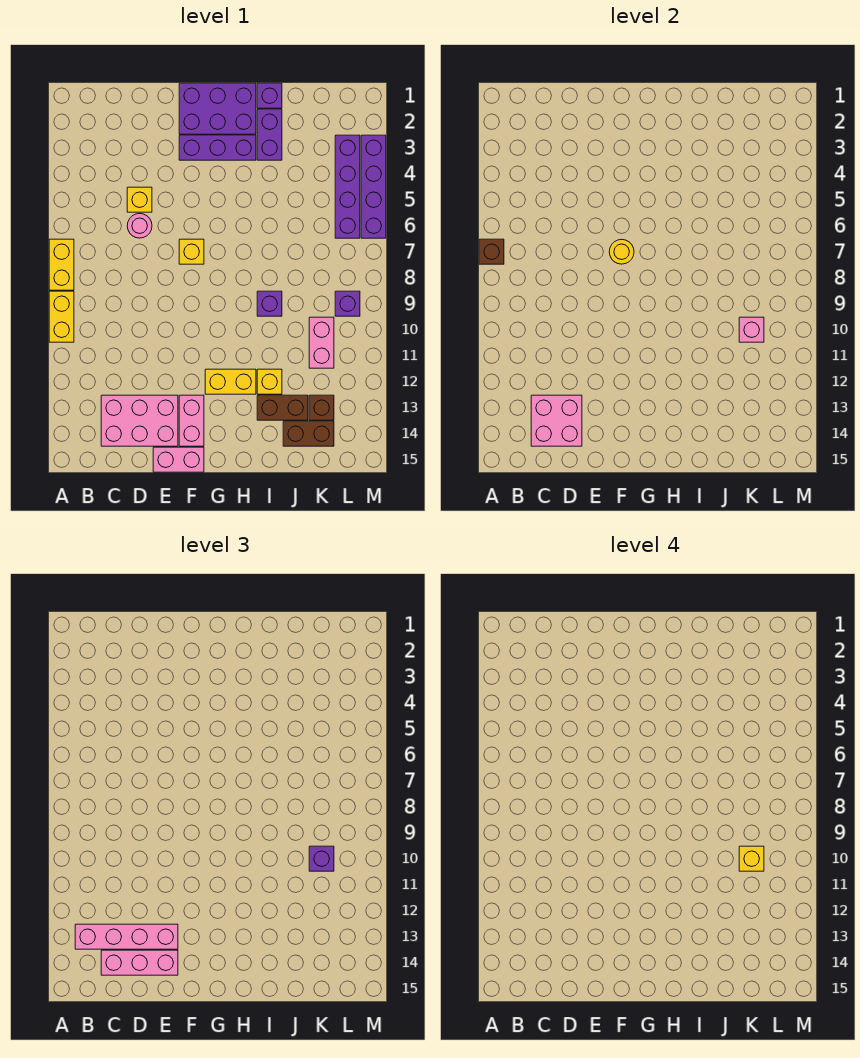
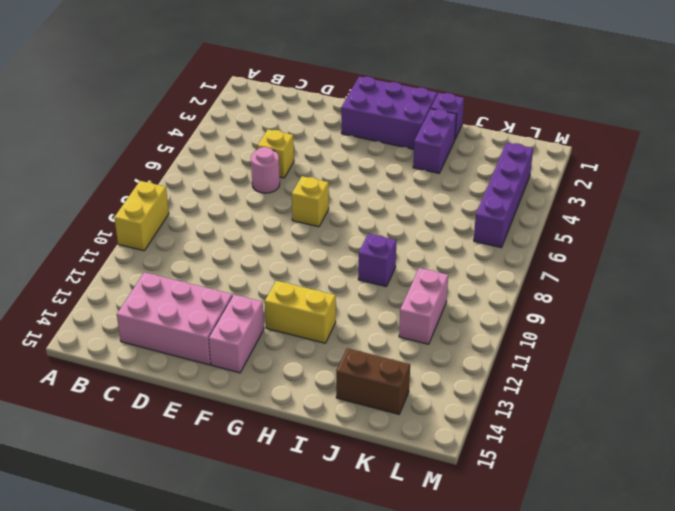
none -> yellow brick A7:A8 level 1
none -> pink brick E15:F15 level 1
none -> purple brick F3:H3 level 1
none -> yellow brick I12 level 1

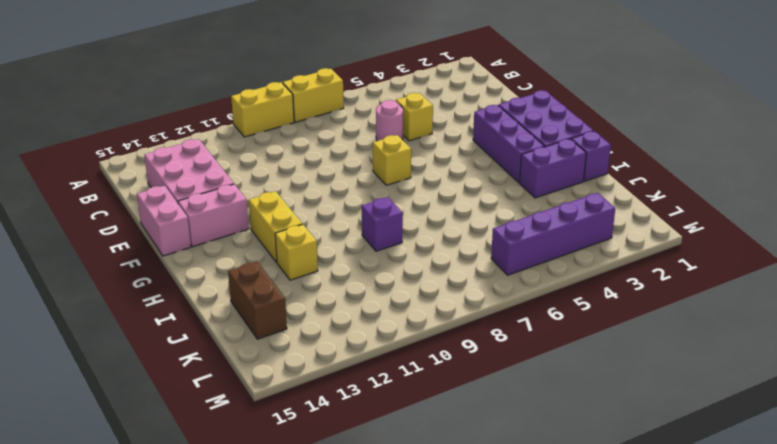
none -> brown brick I13:J13 level 1
none -> pink brick K10:K11 level 1
none -> brown brick K13 level 1
none -> purple brick L9 level 1

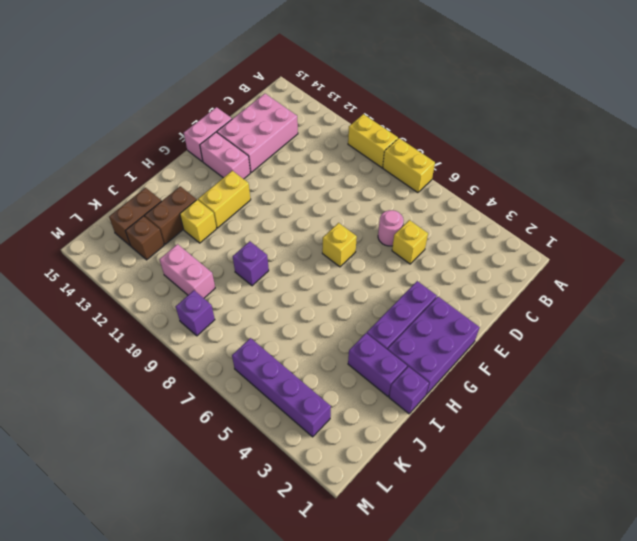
none -> purple brick M3:M6 level 1
none -> brown brick A7 level 2
none -> pink brick C13:D14 level 2
none -> yellow round brick F7 level 2

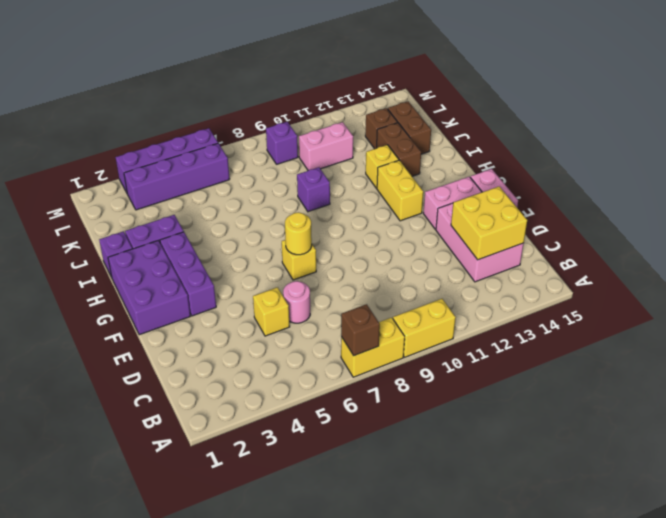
yellow brick C13:D14 level 2 -> pink brick C13:D14 level 2
none -> pink brick K10 level 2
none -> pink brick B13:E13 level 3
none -> pink brick C14:E14 level 3
none -> purple brick K10 level 3

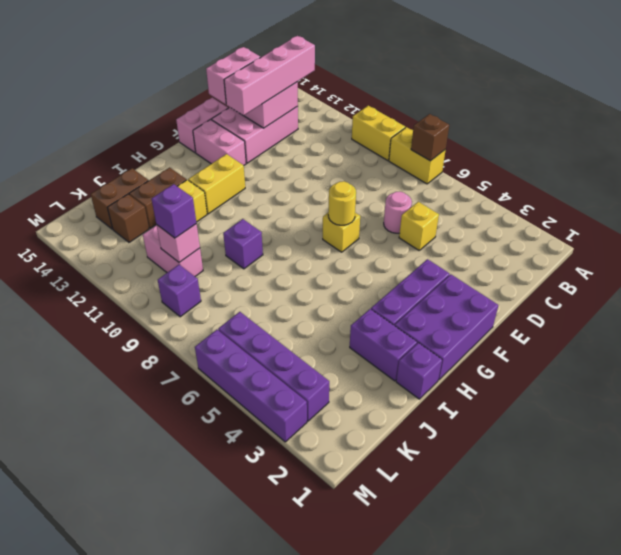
pink brick D14:E14 level 3 -> pink brick C14:E14 level 3
none -> yellow brick K10 level 4

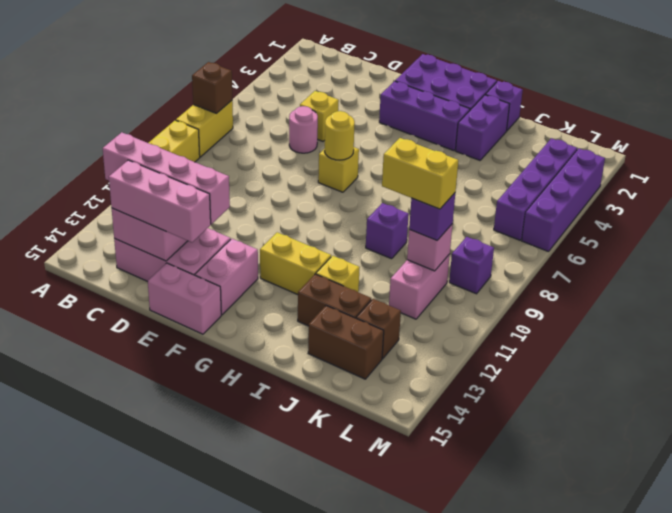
yellow brick J10:K10 level 4 -> yellow brick K10 level 4

